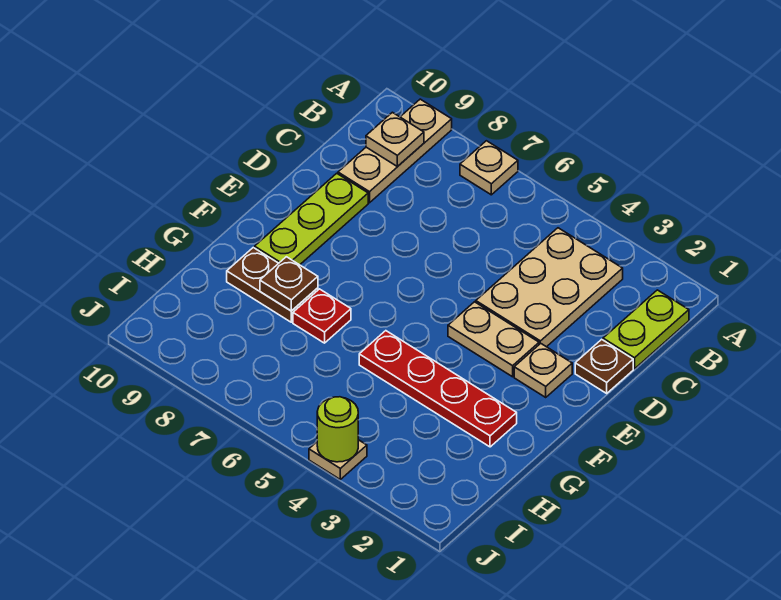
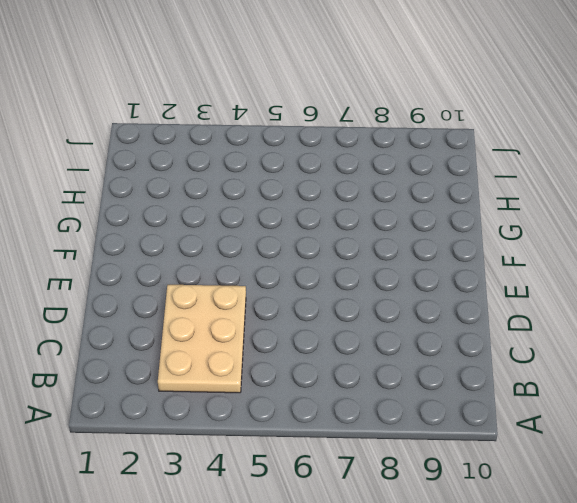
none -> tan plate A7 level 1
none -> tan plate A9:C9 level 1
none -> lime plate B1:C1 level 1

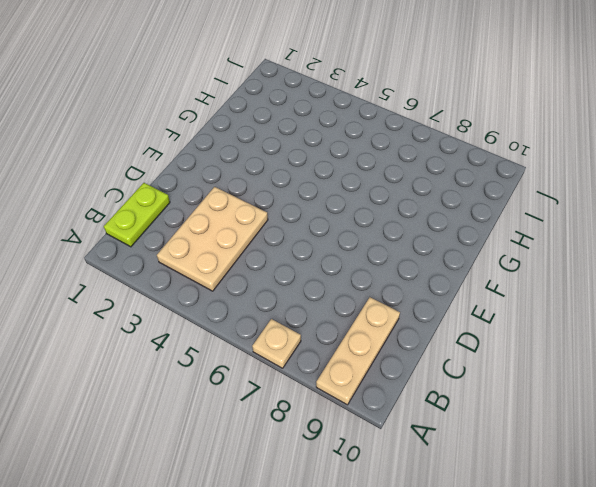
none -> brown plate D1 level 1
none -> lime plate D9:F9 level 1
none -> tan plate E2 level 1

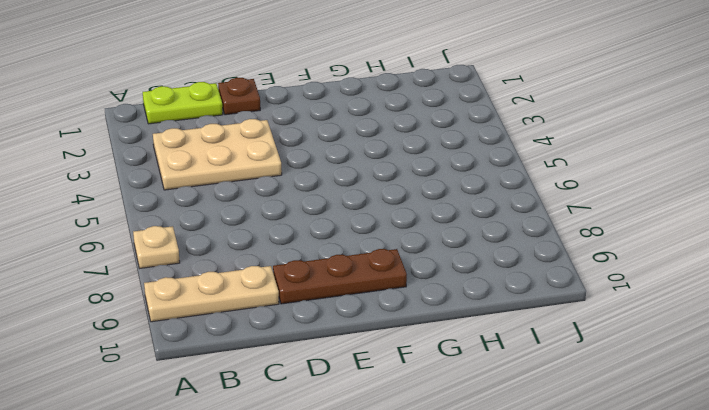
brown plate D9:F9 level 1 -> lime plate D9:F9 level 1
none -> tan plate E2 level 1
none -> tan plate E3:E4 level 1
none -> red plate G2:G5 level 1

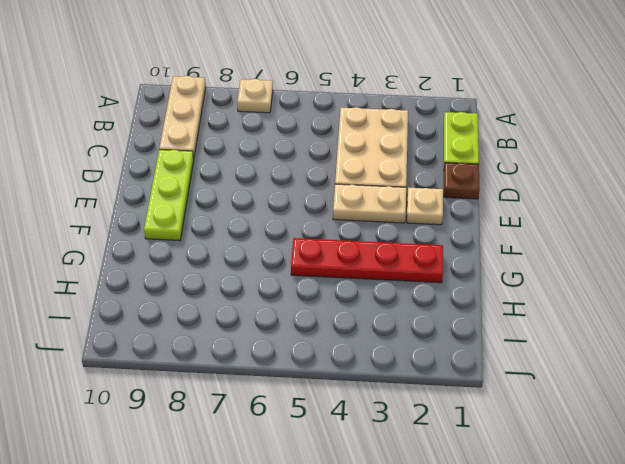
none -> red plate G7 level 1
none -> brown plate G8:G9 level 1
none -> tan plate J4 level 1

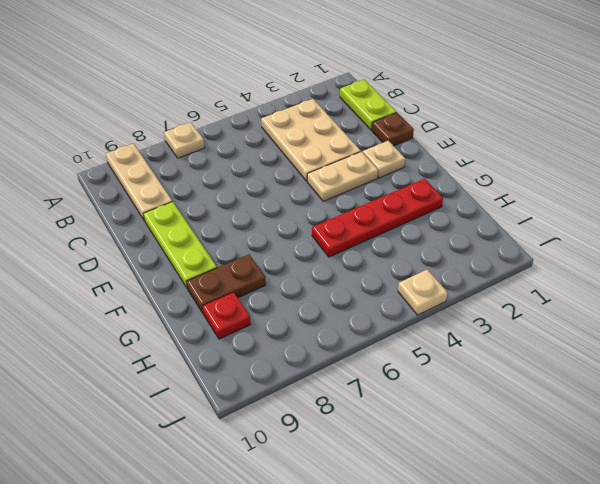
red plate H9 level 1 -> red plate G7 level 1
none -> tan plate B9 level 2
none -> brown plate G8 level 2
none -> lime round brick J4 level 2

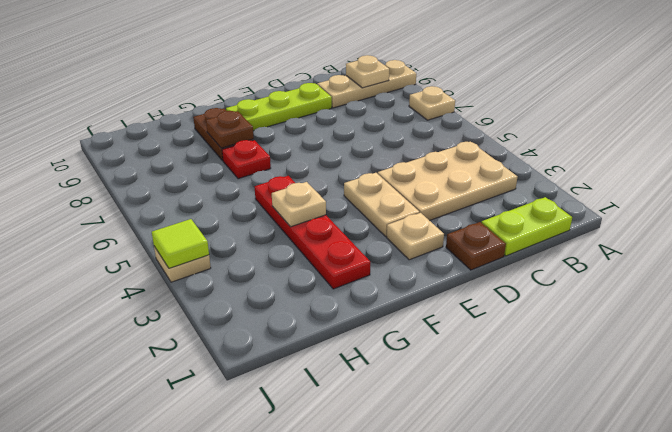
tan plate G4 level 2 -> none
lime tile J4 level 2 -> lime round brick J4 level 2

